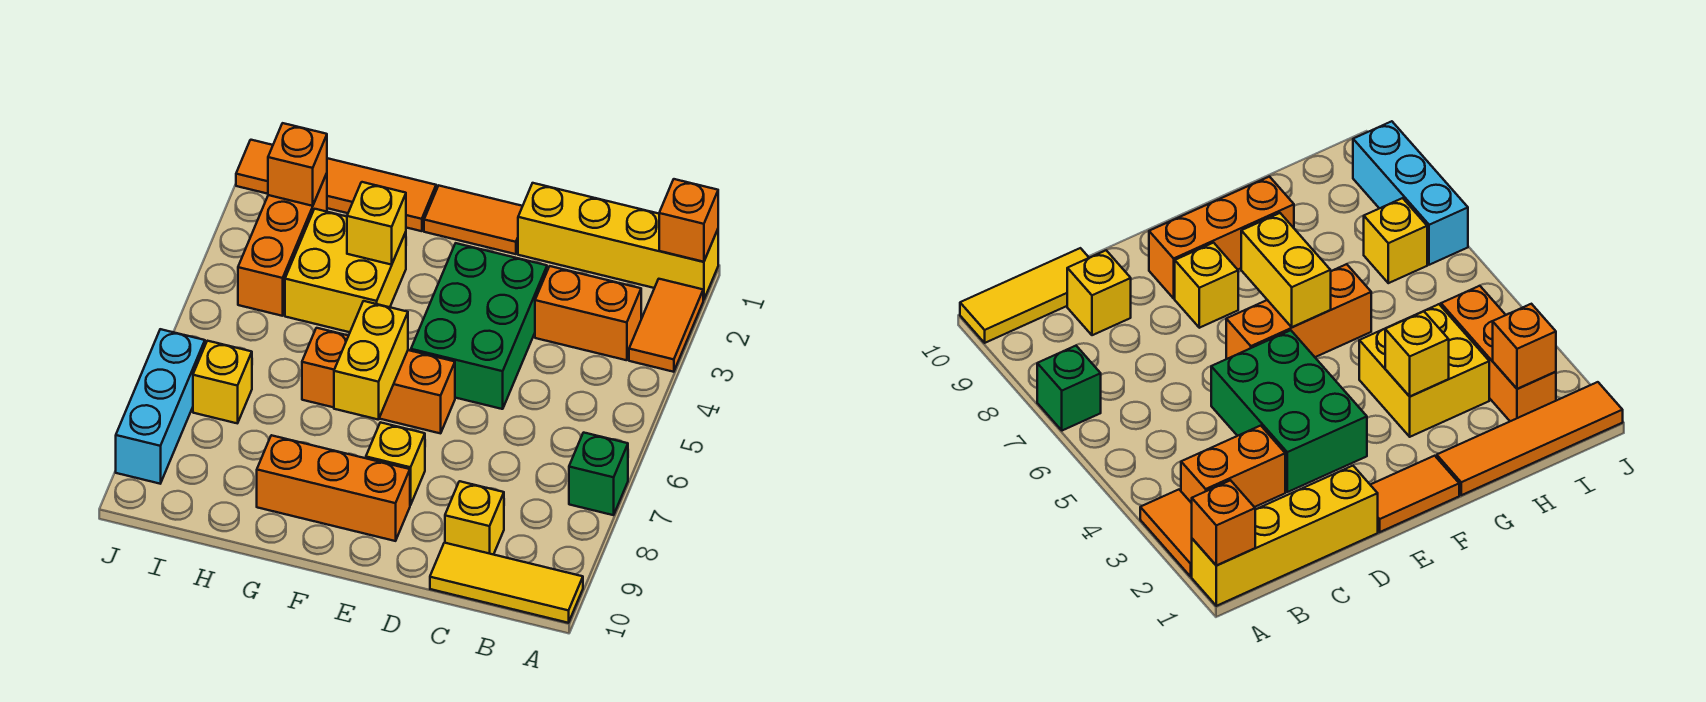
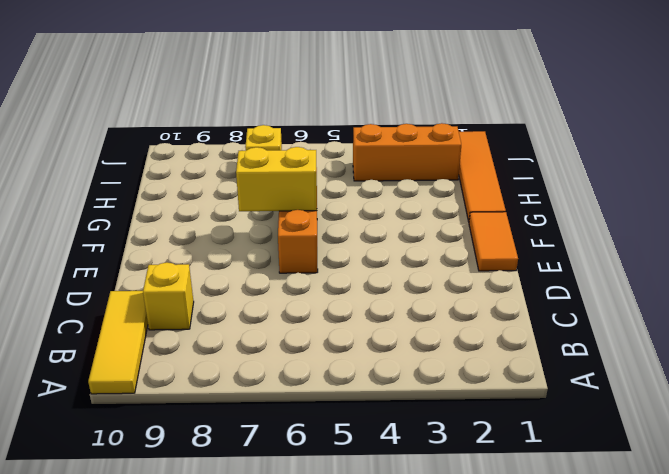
none -> yellow brick A1:D1 level 1
none -> orange tile A2:A3 level 1
none -> green brick A7 level 1

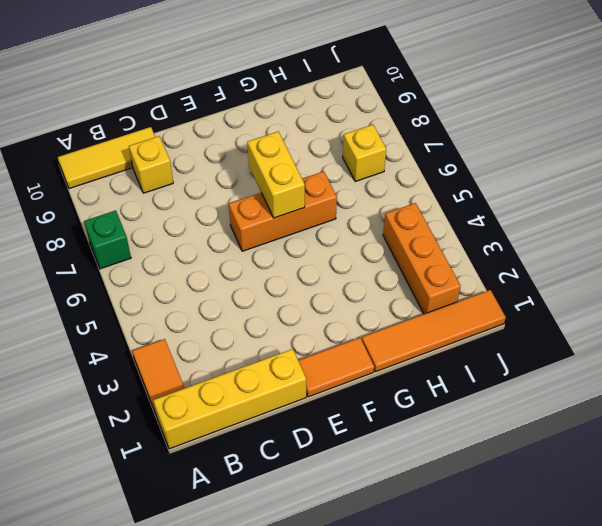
none -> orange brick B3:C3 level 1
none -> green brick D3:E5 level 1
none -> yellow brick E8 level 1

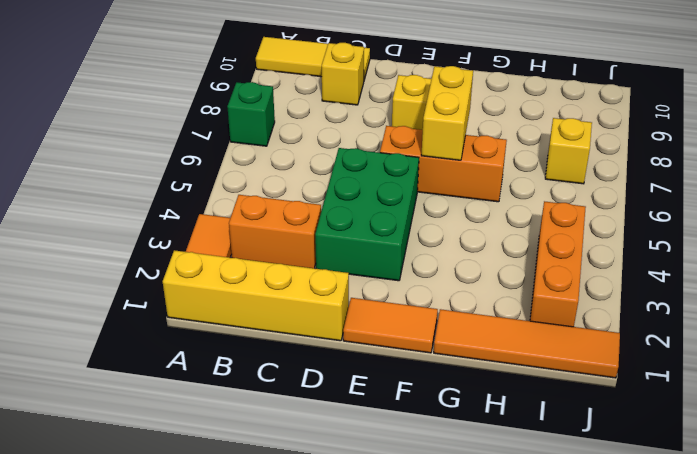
none -> orange brick E9:G9 level 1
none -> yellow brick G3:H4 level 1
none -> cyan brick J7:J9 level 1

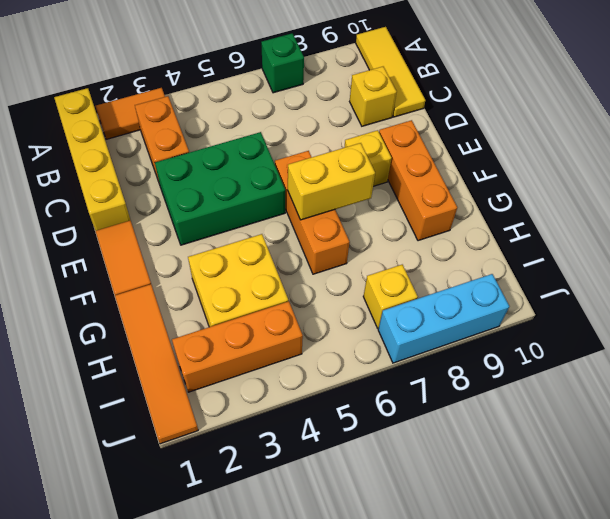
none -> orange brick A1 level 2
none -> yellow brick G3 level 2
none -> orange brick I2 level 2

